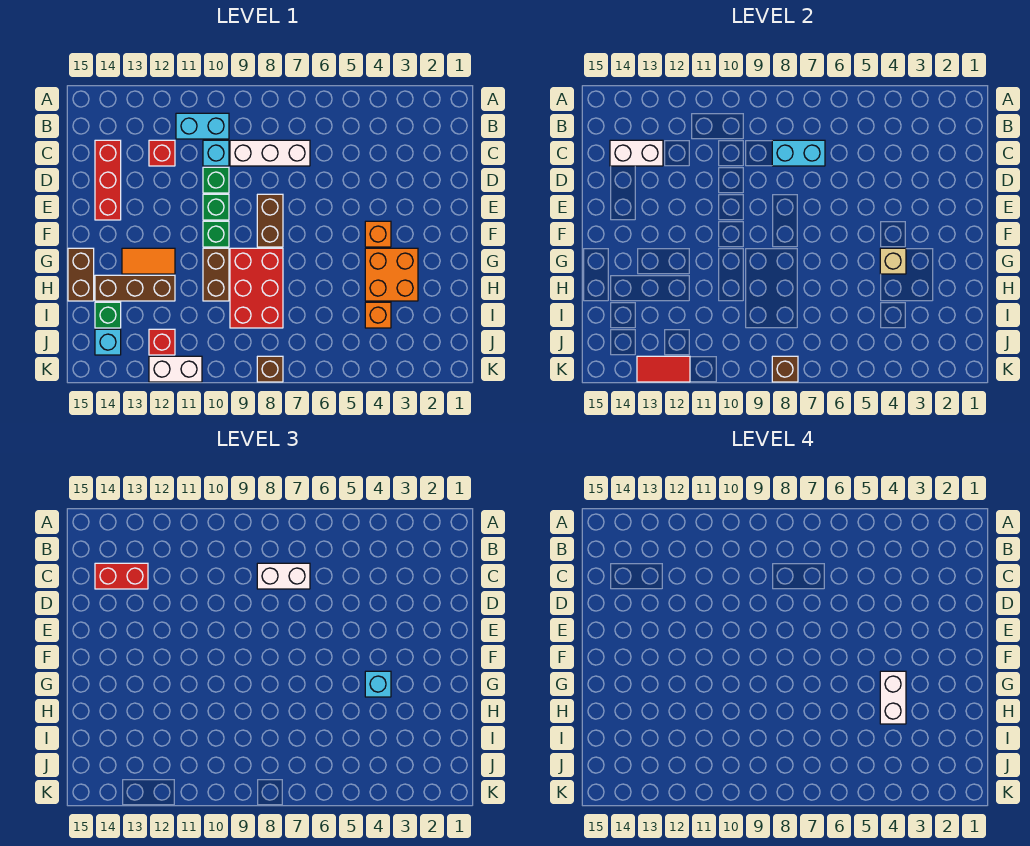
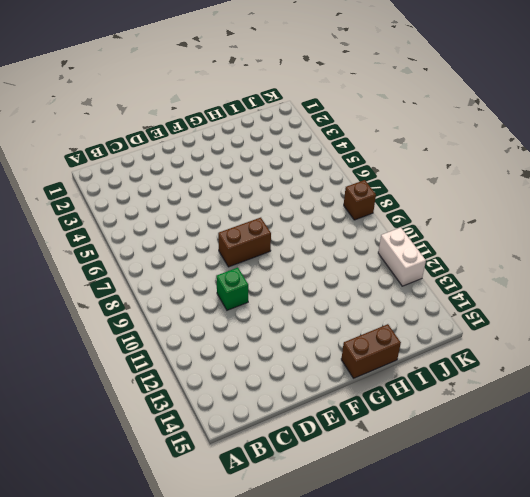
none -> cyan brick B10:B11 level 1
none -> white brick C7:C9 level 1
none -> cyan brick C10 level 1
none -> red brick C12 level 1

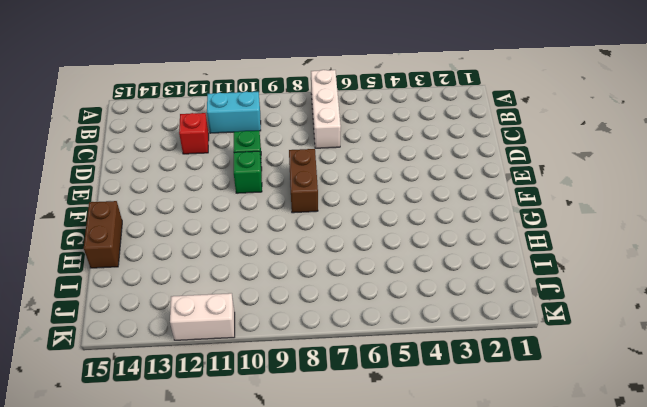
white brick A7:C7 level 1 -> white brick C7:C9 level 1
none -> cyan brick C10 level 1
none -> red brick C14:E14 level 1
none -> orange brick F4 level 1
none -> green brick F10 level 1

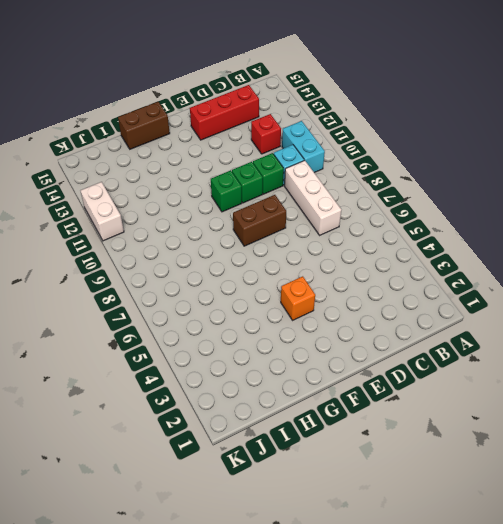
none -> orange brick G3:H4 level 1
none -> red brick G8:I9 level 1
none -> brown brick G10:H10 level 1
none -> orange tile G12:G13 level 1

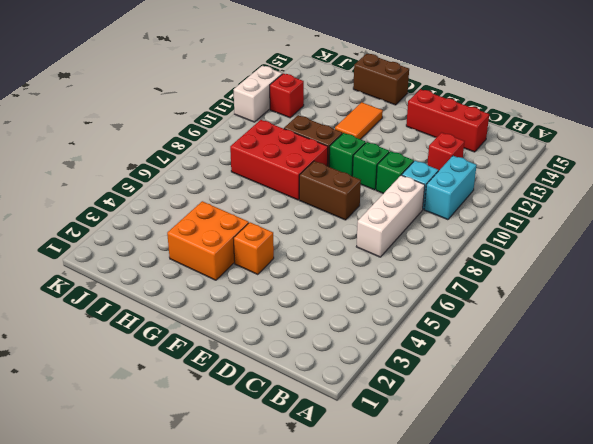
none -> brown brick H12:H14 level 1
none -> orange brick I4 level 1
none -> green brick I14 level 1
none -> cyan brick J14 level 1

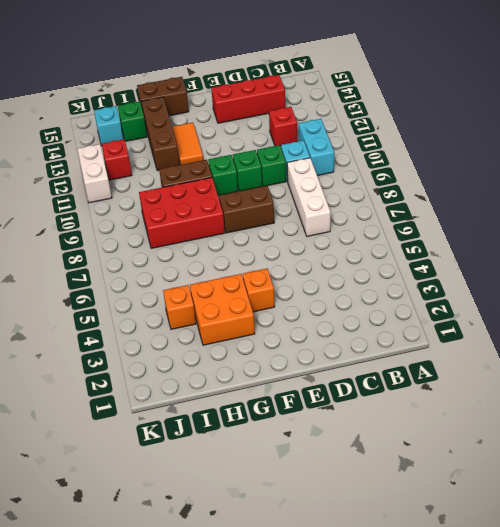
none -> brown brick K8 level 1
none -> cyan brick C7:C8 level 2
none -> white brick C13:C14 level 2
none -> tan brick G4 level 2

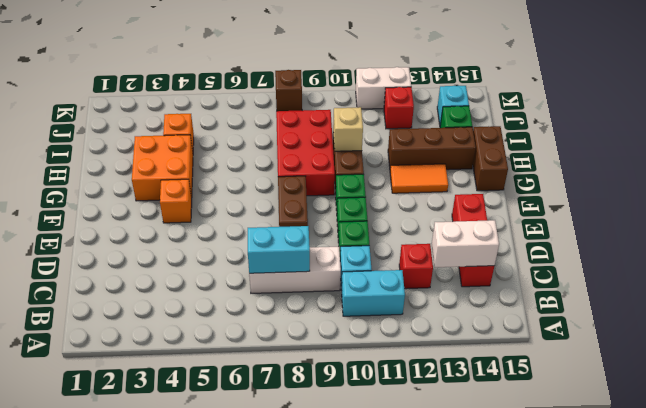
tan brick H10 level 2 -> tan brick G4 level 2
none -> brown brick K8 level 2
none -> red tile K12:K13 level 2
none -> white brick C7:C8 level 3
none -> red brick C13:C14 level 3

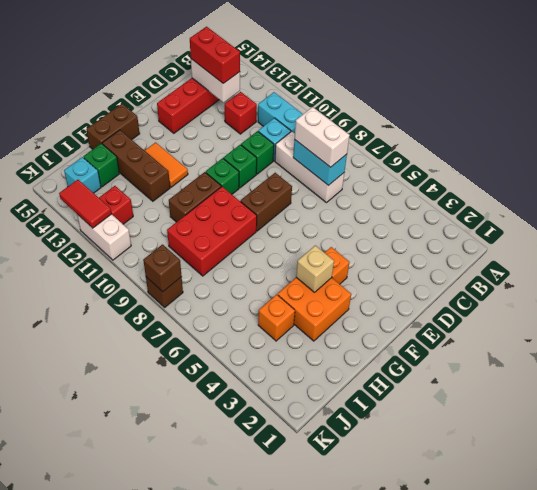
none -> cyan brick G4 level 3
none -> white brick G4:H4 level 4

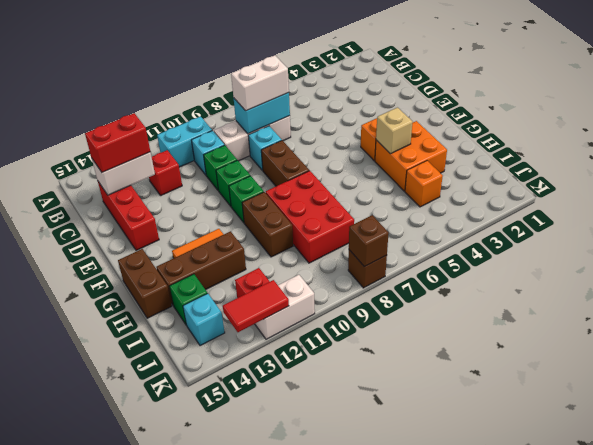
cyan brick D8 level 1 -> cyan brick G4 level 3
none -> white brick G4:H4 level 4

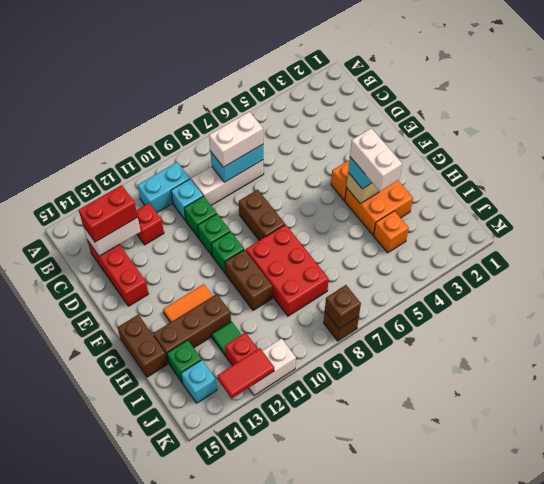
green tile I12 level 1 -> none

